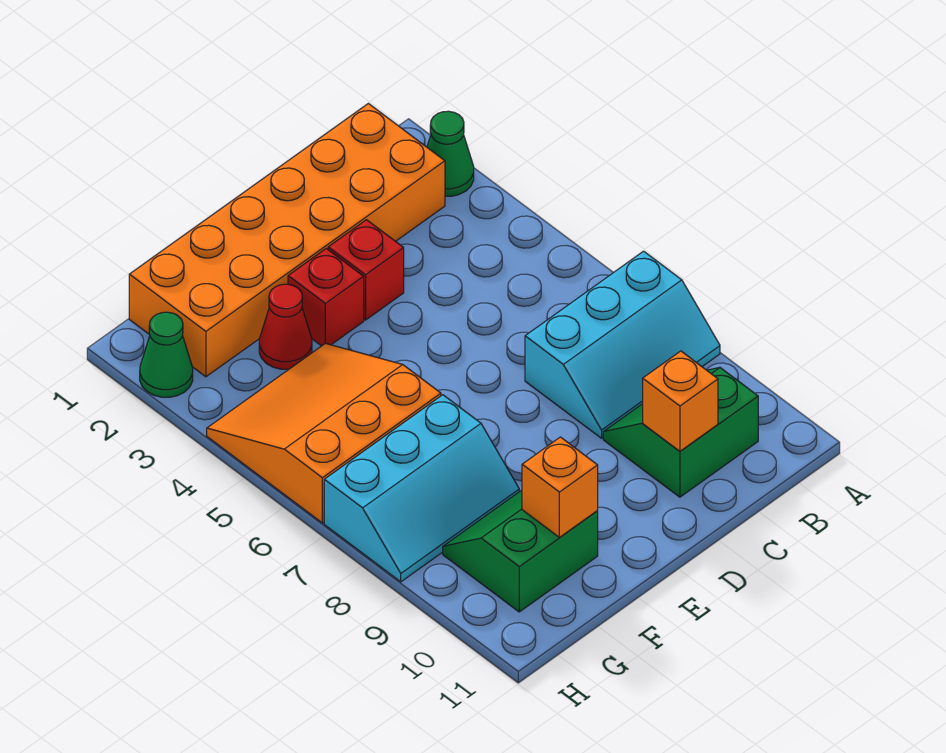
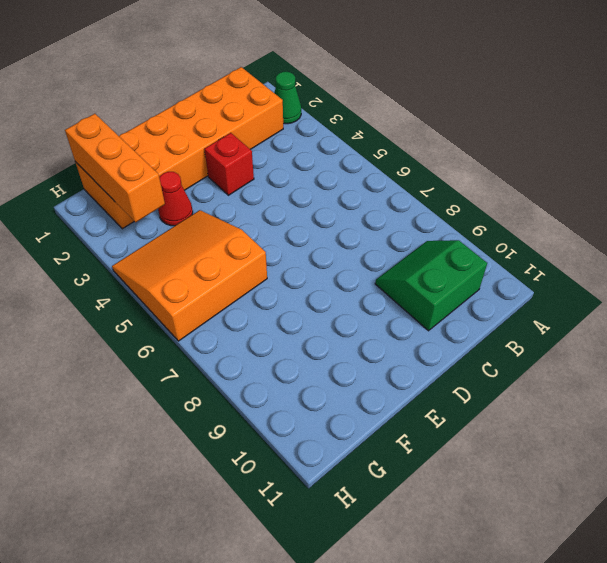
orange brick G1:G3 level 2 -> none
none -> cyan slope A7:C8 level 1 top 7
none -> red brick E3 level 1
none -> cyan slope F7:H8 level 1 top 7

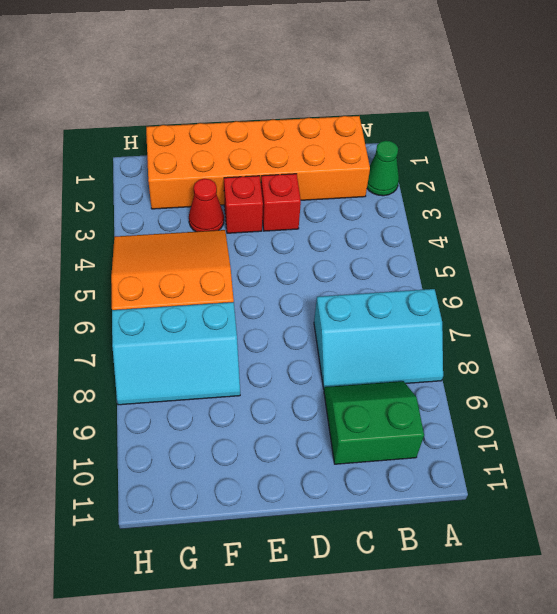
none -> green slope F9:G10 level 1 top 10
none -> green cone H2 level 1
none -> orange brick C10 level 2

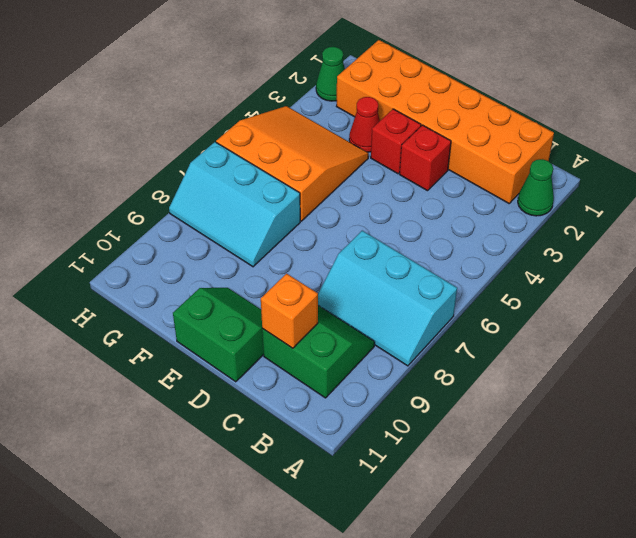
green slope D10:E11 level 1 top 11 -> green slope F9:G10 level 1 top 10
none -> orange brick F10 level 2

